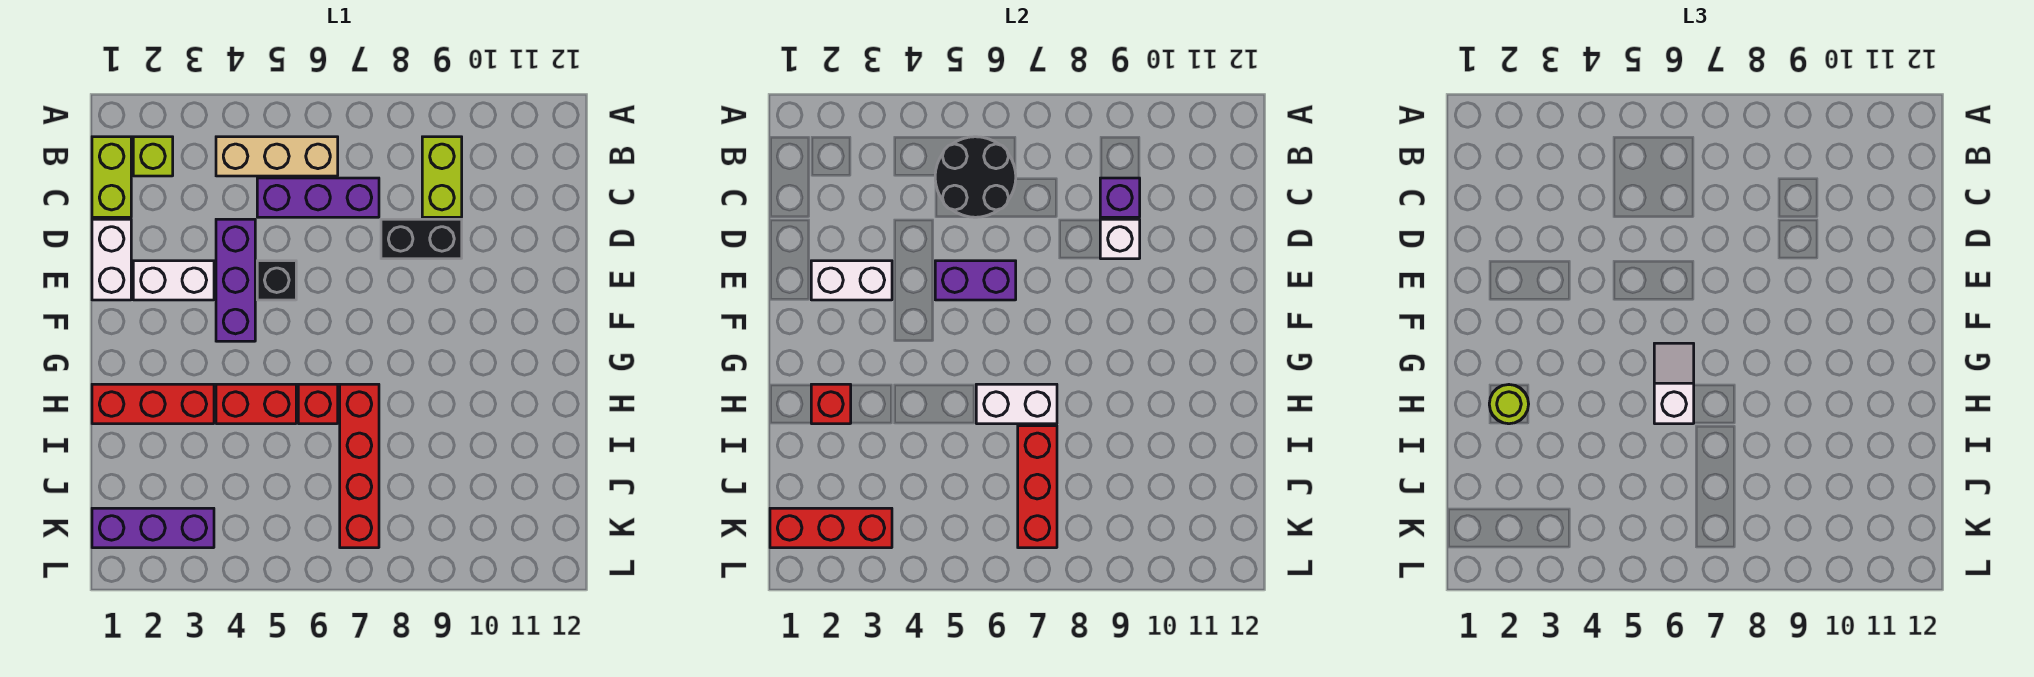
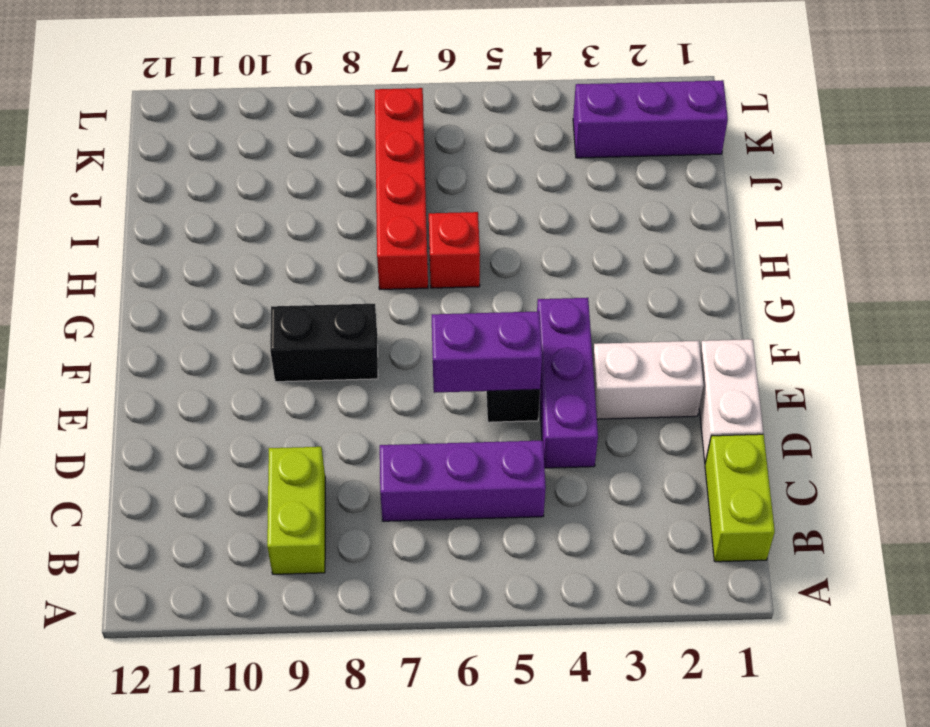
black brick F8:F9 level 1 -> black brick D8:D9 level 1
none -> lime brick B2 level 1
none -> tan brick B4:B6 level 1
none -> red brick H1:H3 level 1

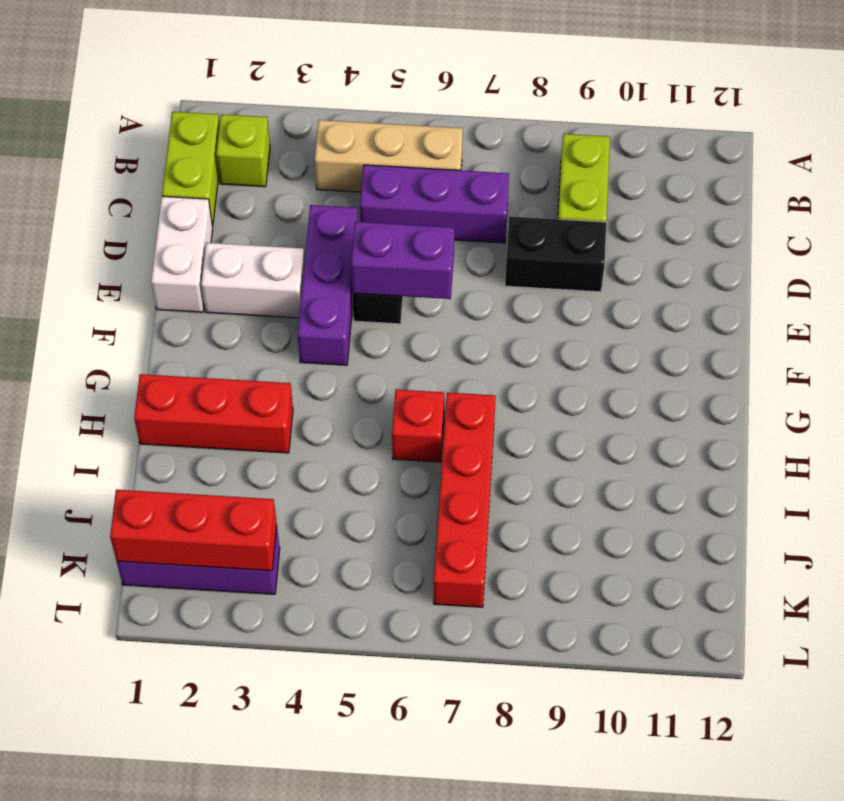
none -> red brick H4:H5 level 1
none -> black round brick B5:C6 level 2
none -> purple brick C9 level 2

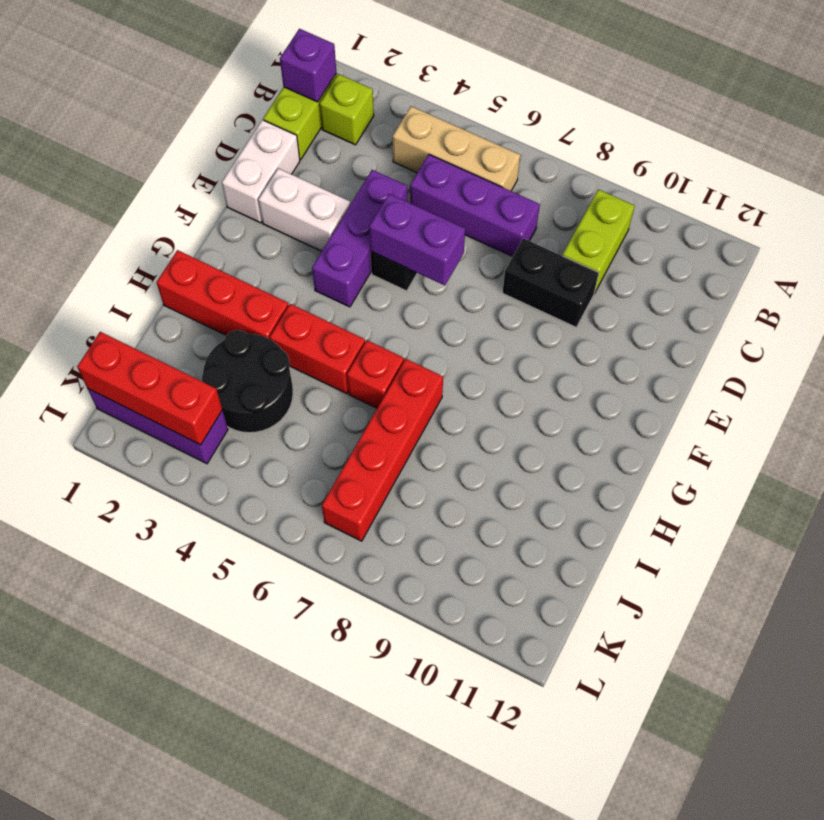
purple brick B1 level 2 -> purple brick C9 level 2
black round brick I3:J4 level 1 -> black round brick B5:C6 level 2
none -> white brick D9 level 2
none -> white brick E2:E3 level 2
none -> red brick H2 level 2

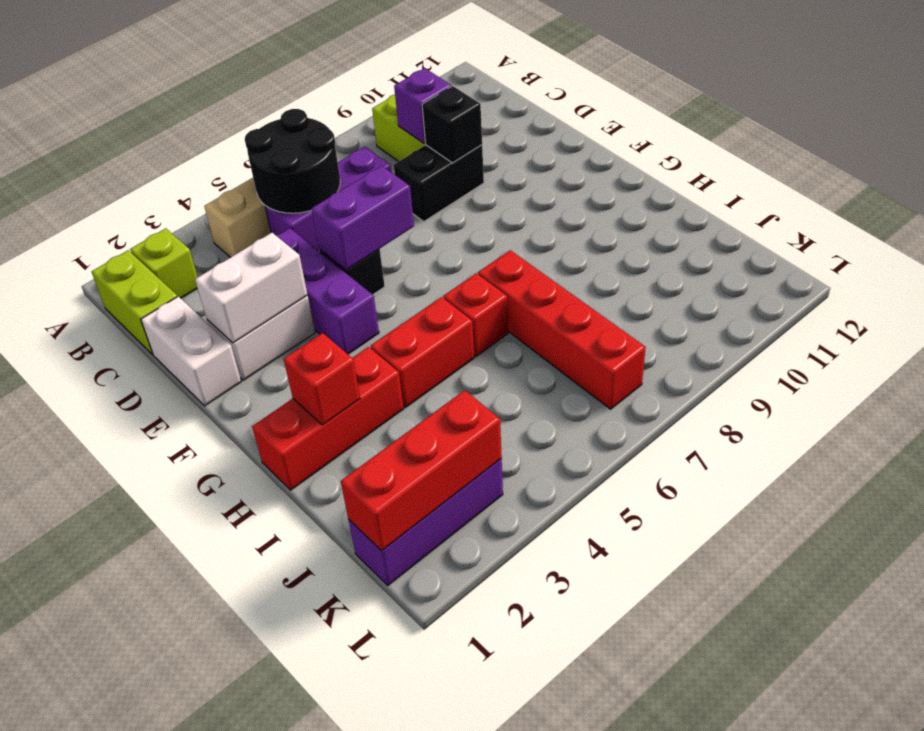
black brick D9 level 2 -> white brick D9 level 2
none -> white brick H6:H7 level 2
none -> red brick I7:K7 level 2
none -> white slope G6:H6 level 3 top H

